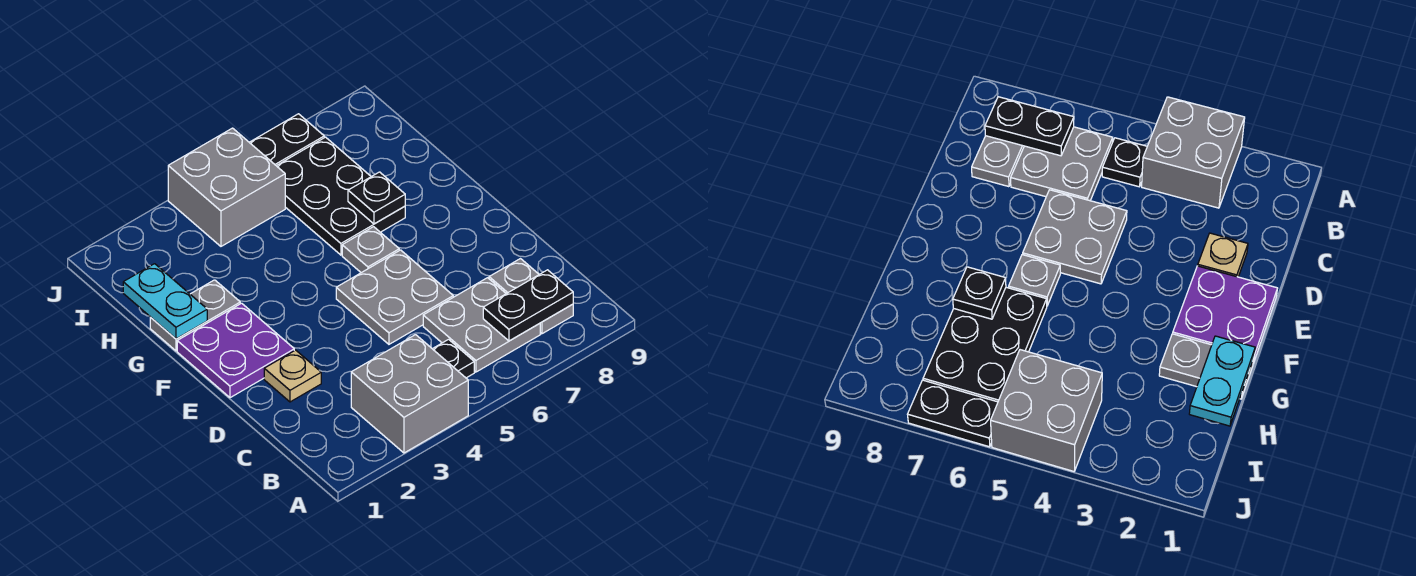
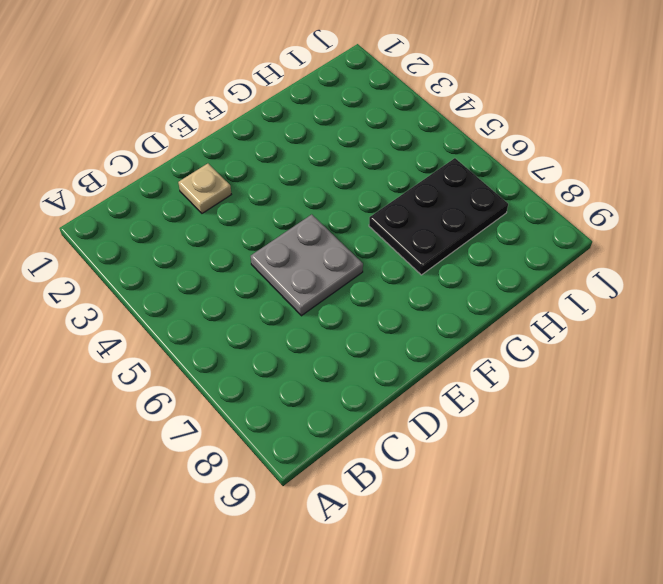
none -> grey brick A3:B4 level 1
none -> black plate B5 level 1
none -> grey plate B6:C7 level 1

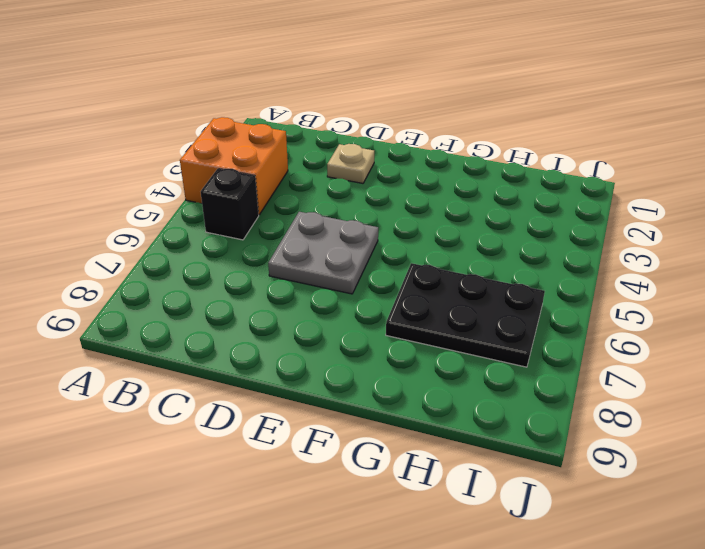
orange brick A3:B4 level 1 -> grey brick A3:B4 level 1
black brick B5 level 1 -> black plate B5 level 1
none -> grey plate B6:C7 level 1
none -> grey plate B8:C8 level 1
none -> purple plate E1:F2 level 1

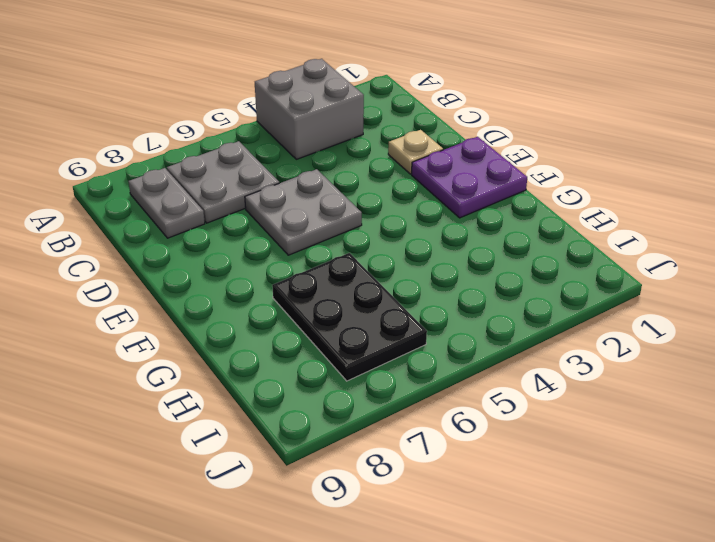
none -> black plate B5 level 1
none -> grey plate F6 level 1
none -> grey plate G1:G2 level 1

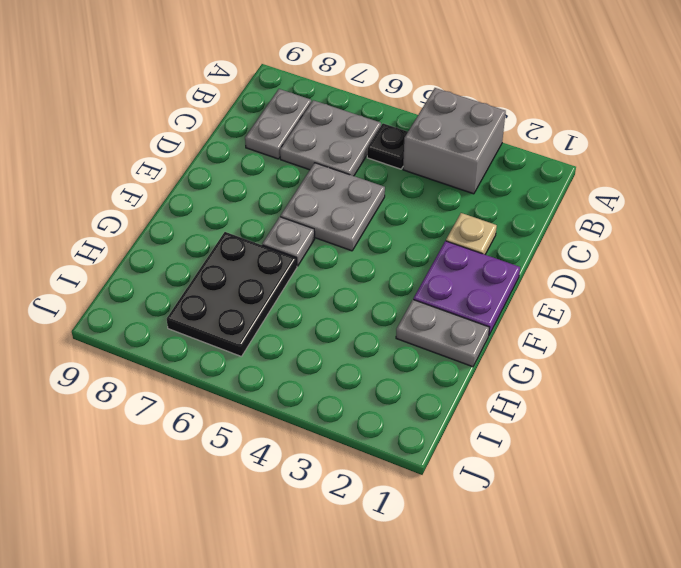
none -> grey brick I4:J5 level 1
none -> black plate J6:J7 level 1
none -> black plate B7:B8 level 2

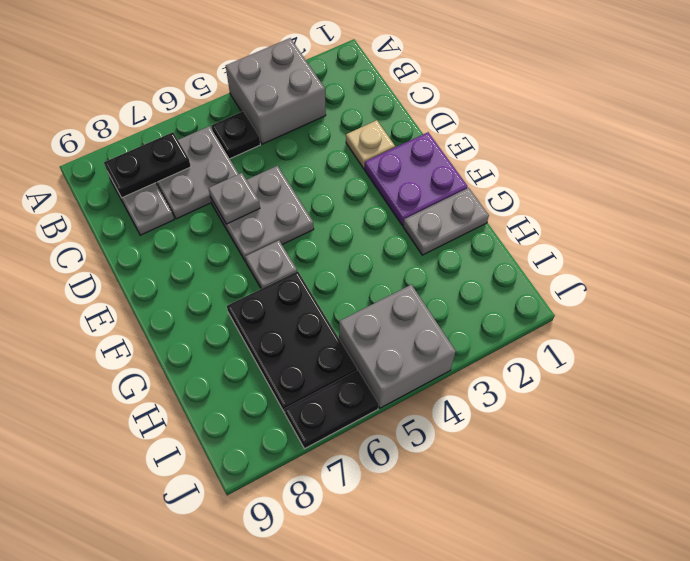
grey plate D6 level 2 -> none
none -> cyan plate G1:H1 level 2
none -> black plate G7 level 2

